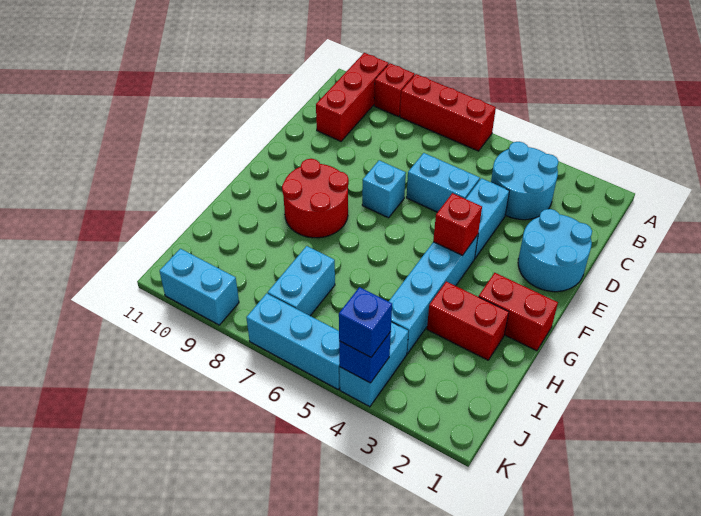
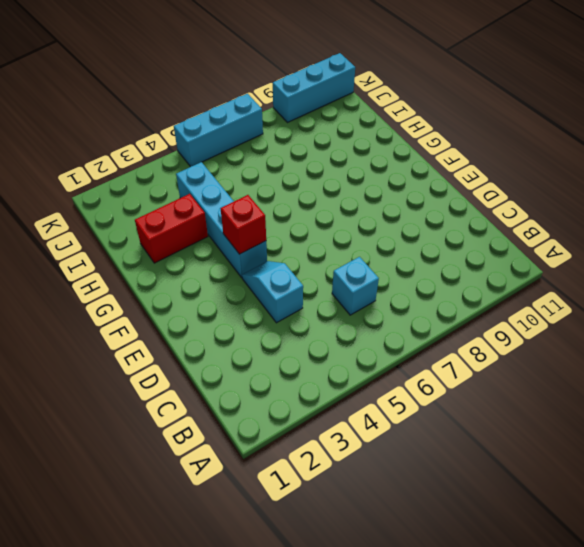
cyan brick C6 level 1 -> cyan brick E7 level 1
cyan slope D4:E4 level 1 top D -> cyan brick D4:E4 level 1
cyan brick K9:K11 level 1 -> cyan brick K9:K10 level 1
none -> red brick A6:A8 level 1
none -> red brick A9 level 1
none -> red brick A10:C10 level 1

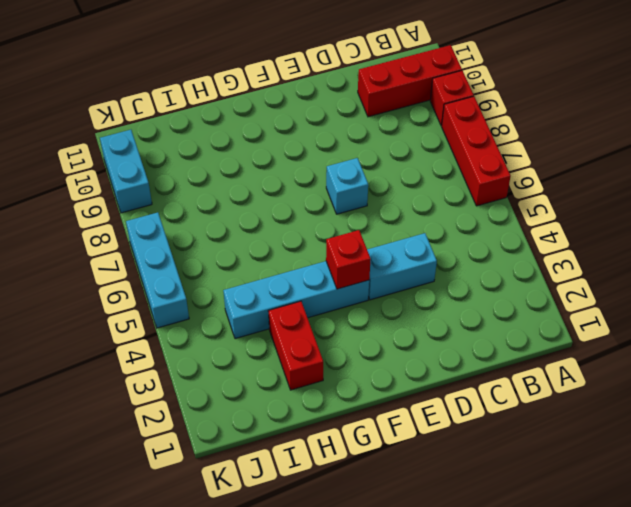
none -> cyan round brick B3:C4 level 1
none -> cyan round brick D1:E2 level 1
none -> cyan brick D5:D6 level 1

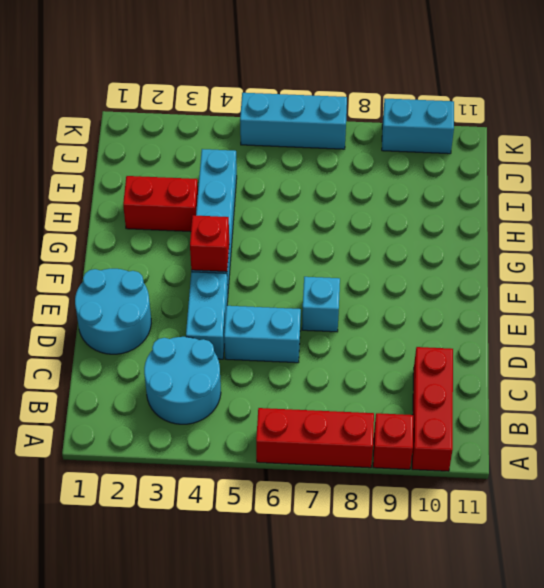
none -> red round brick F8:G9 level 1
none -> red brick G1:G2 level 1
none -> cyan brick I7:J7 level 1

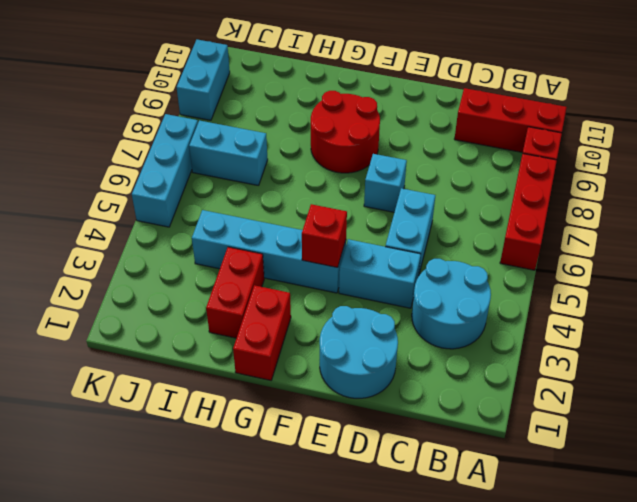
none -> cyan brick J4:K4 level 1
none -> blue brick K4 level 2
none -> blue brick K4 level 3

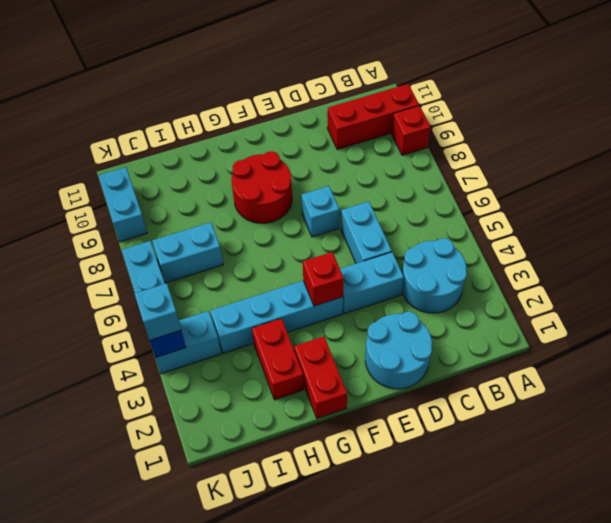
cyan brick K4 level 3 -> blue brick K4 level 3
none -> red brick A6:A8 level 1

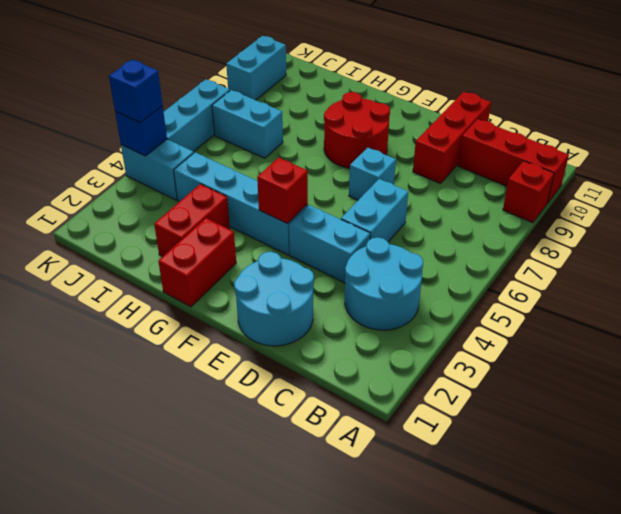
red brick D9:D11 level 1 -> red brick A6:A8 level 1

